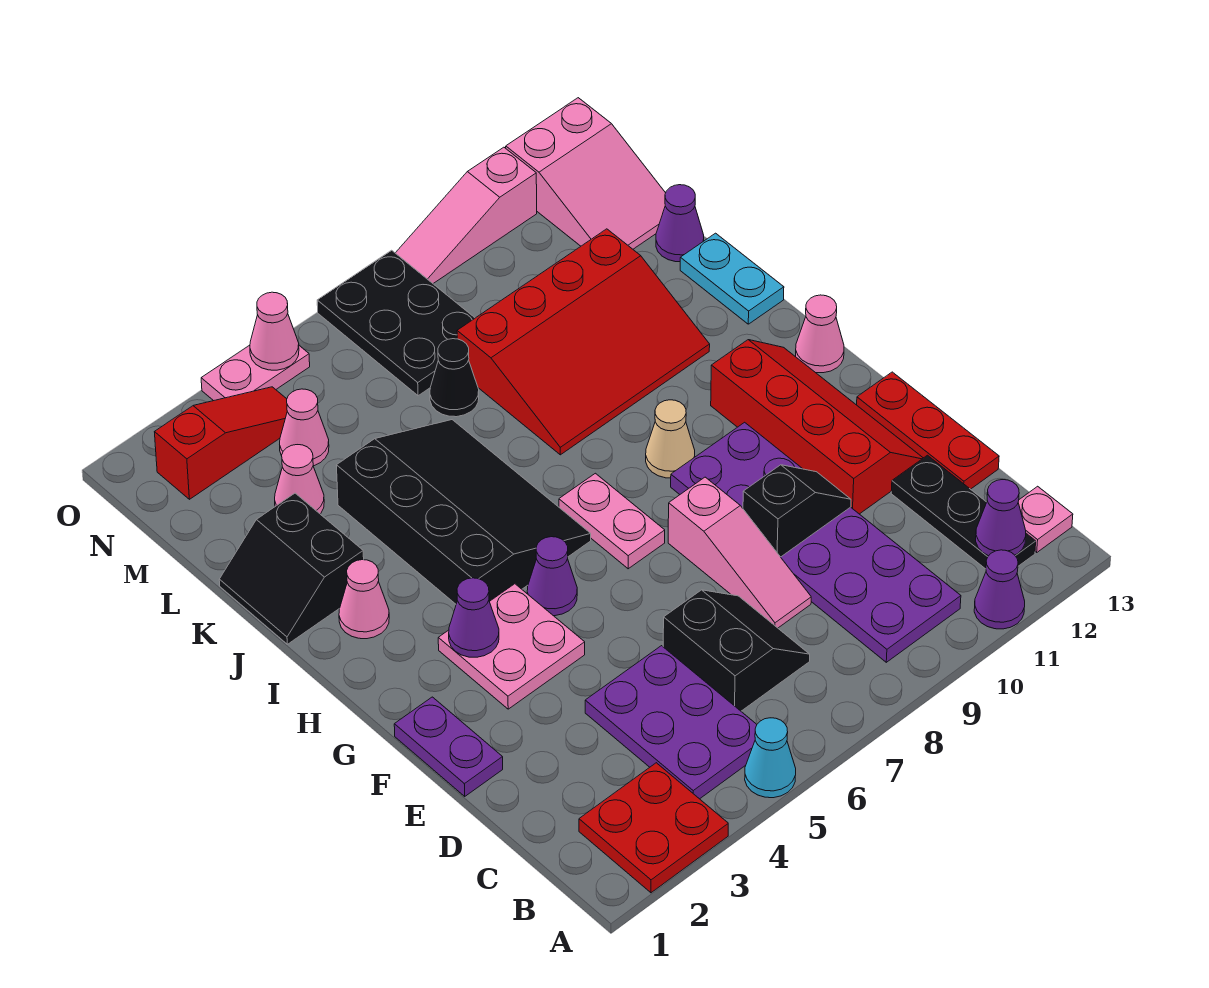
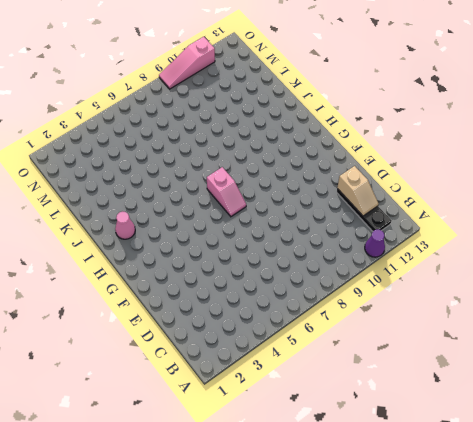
tan slope C12:D12 level 2 top D -> none
pink slope G7:H7 level 1 top H -> pink plate G7:H7 level 1
none -> red plate A2:B3 level 1
none -> cyan cone A5 level 1
none -> purple plate B4:D5 level 1
none -> purple plate B9:G10 level 1

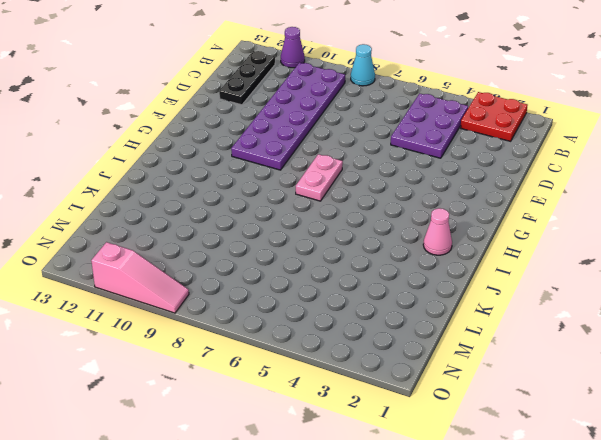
cyan cone A8 level 1 -> cyan cone A5 level 1
none -> pink plate B13 level 1
none -> black slope C6:D7 level 1 top 6
none -> pink slope D8:F8 level 1 top F
none -> red plate D13:F13 level 1

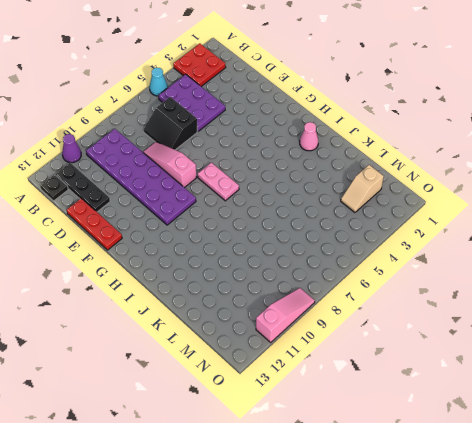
black plate B13 level 1 -> pink plate B13 level 1
tan slope M2:M3 level 1 top 2 -> none
none -> purple plate E1:F1 level 1
none -> red slope E11:H12 level 1 top 11
none -> pink plate F3:G4 level 1
none -> purple cone G5 level 1

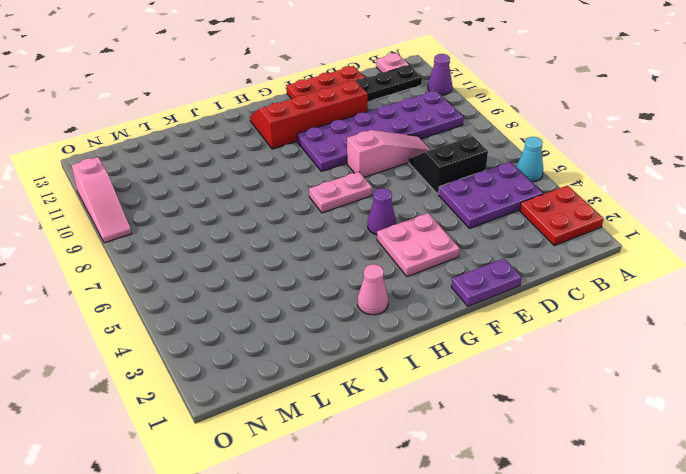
none -> black slope H4:K6 level 1 top 4
none -> tan cone H9 level 1
none -> pink cone H13 level 1
none -> black slope J1:K2 level 1 top 2

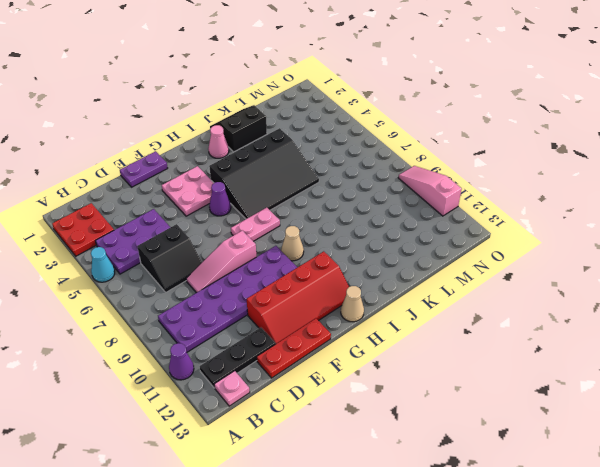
tan cone H13 level 1 -> pink cone H13 level 1
none -> red slope J8:L11 level 1 top L
none -> cyan plate J13:K13 level 1
none -> pink cone L3 level 1
none -> black cone L7 level 1

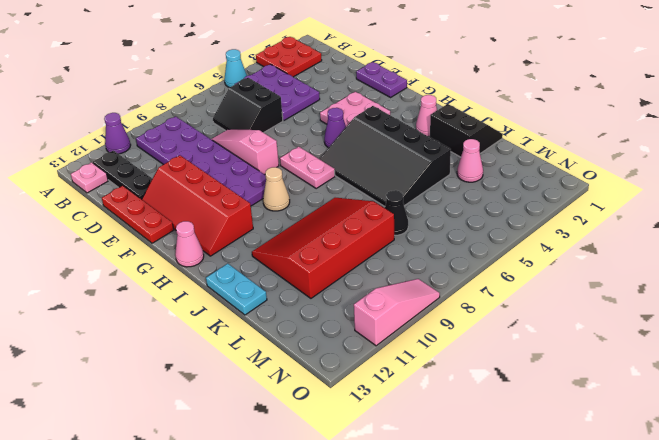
none -> purple cone L13 level 1
none -> pink cone M4 level 1
none -> black plate M7:O8 level 1
none -> pink slope M12:O13 level 1 top O

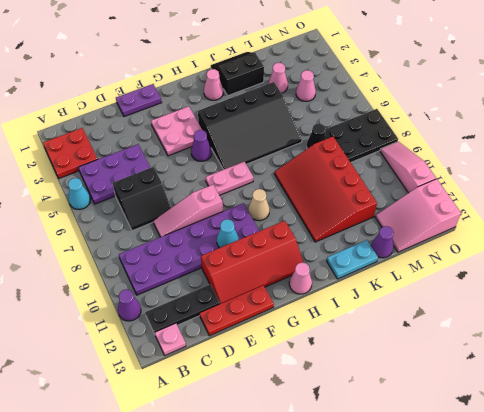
cyan cone F10 level 2 -> none
none -> red slope N2:N4 level 1 top 2
none -> pink plate O4:O5 level 1
none -> purple cone B12 level 2
none -> black slope E9:E10 level 2 top 9

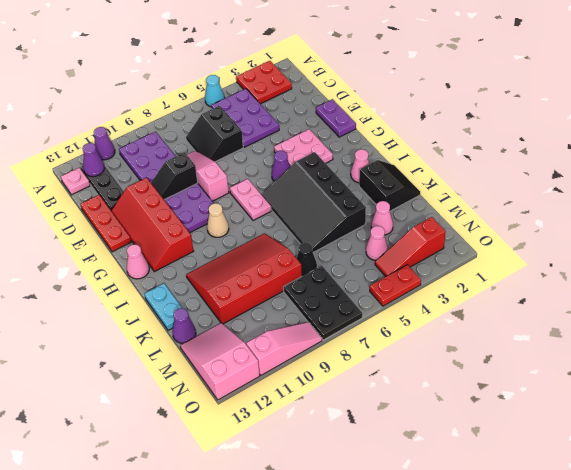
red plate O4:O5 level 1 -> pink plate O4:O5 level 1
none -> purple cone G3 level 2
none -> pink cone O5 level 2

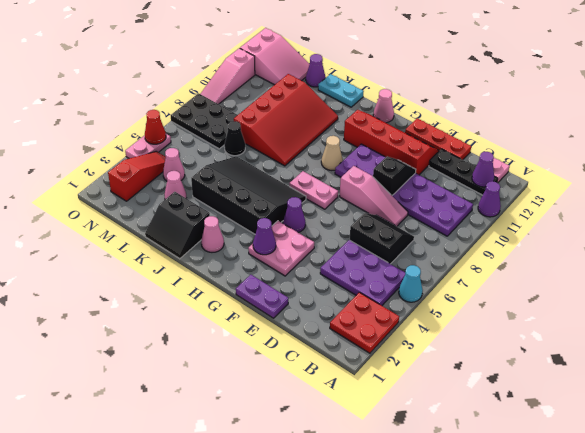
red cone O5 level 2 -> pink cone O5 level 2

